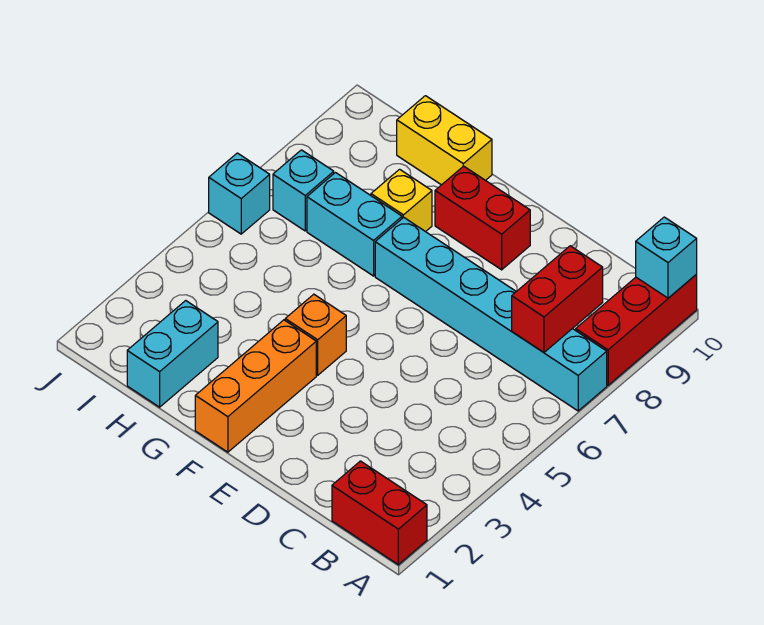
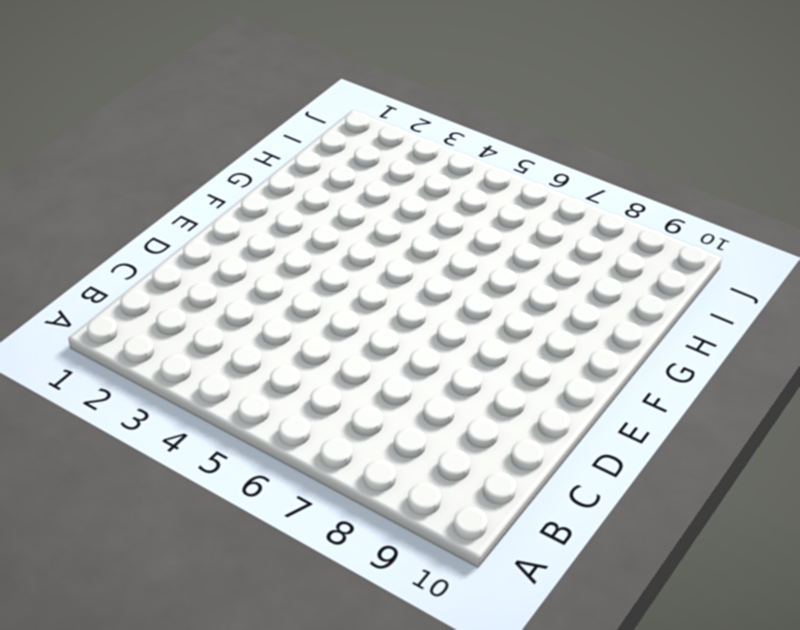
none -> red brick A1:B1 level 1
none -> cyan brick A7:F7 level 1
none -> red brick A8:A10 level 1

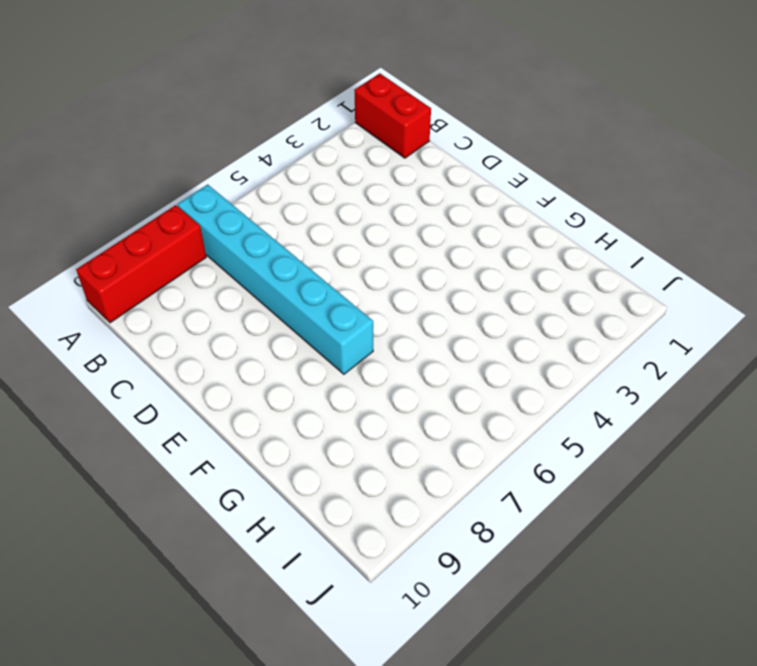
none -> red brick E9:F9 level 1
none -> orange brick F1:F3 level 1
none -> orange brick F4 level 1

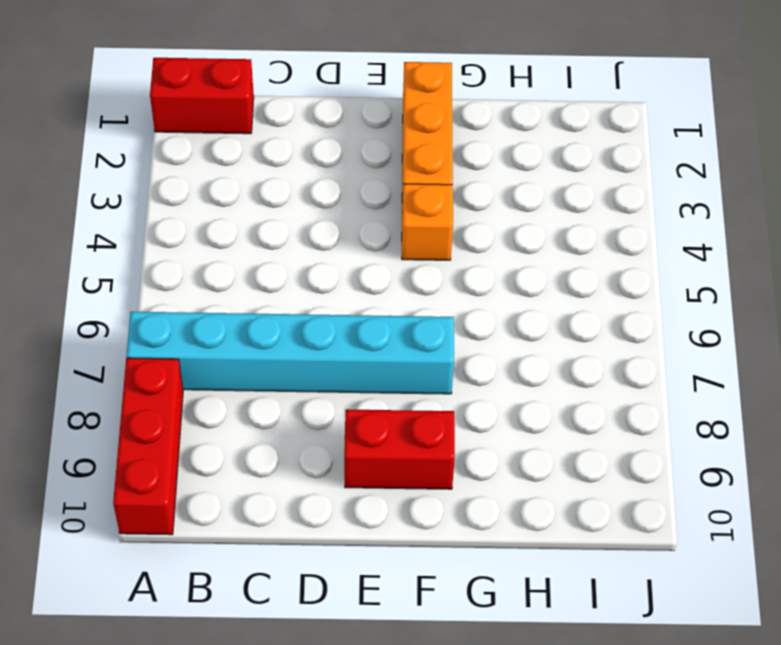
none -> cyan brick G7:H7 level 1
none -> yellow brick G8 level 1
none -> yellow brick G10:H10 level 1

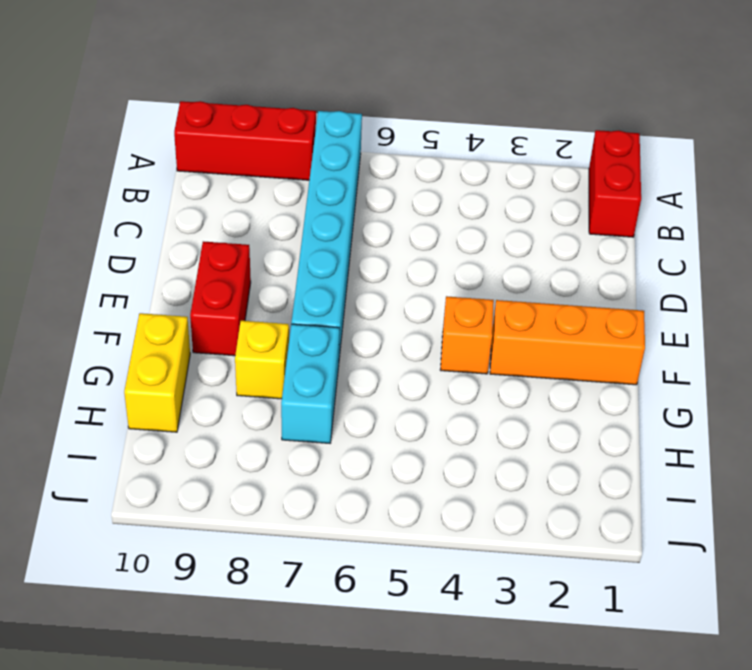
none -> cyan brick H1:H2 level 1
none -> cyan brick I7 level 1
none -> cyan brick J6 level 1

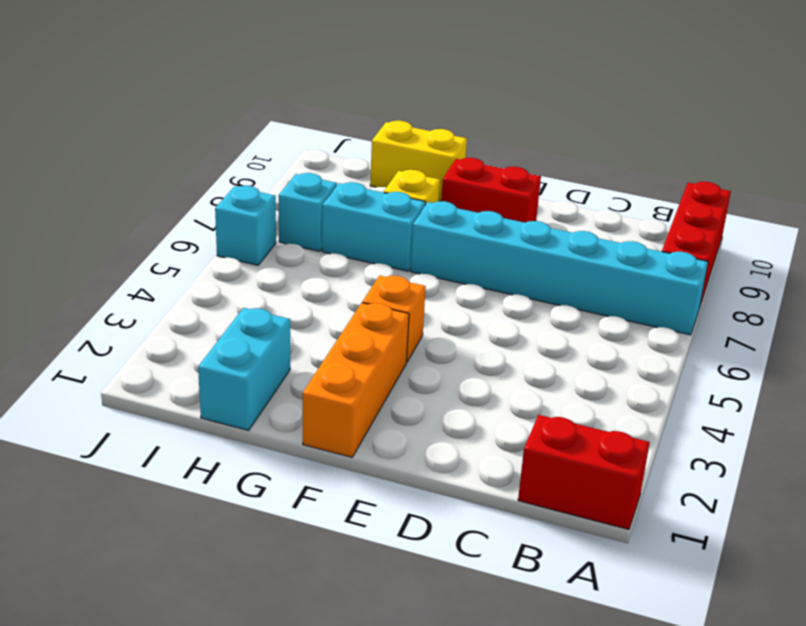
none -> cyan brick A10 level 2
none -> red brick B7:B8 level 2

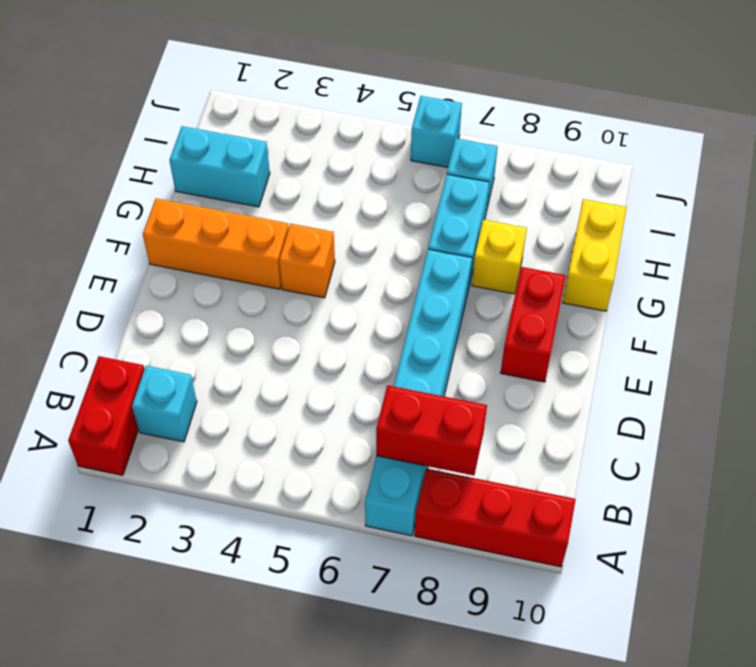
cyan brick B2 level 1 -> cyan brick A10 level 2

